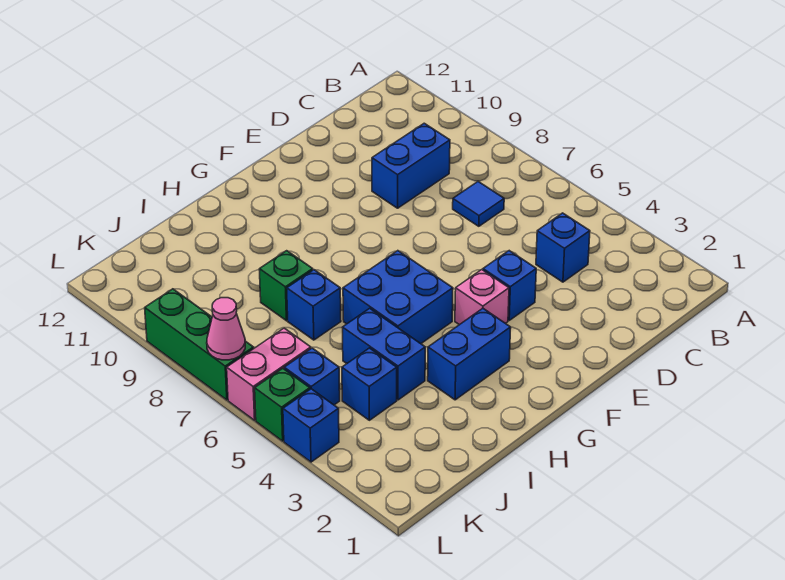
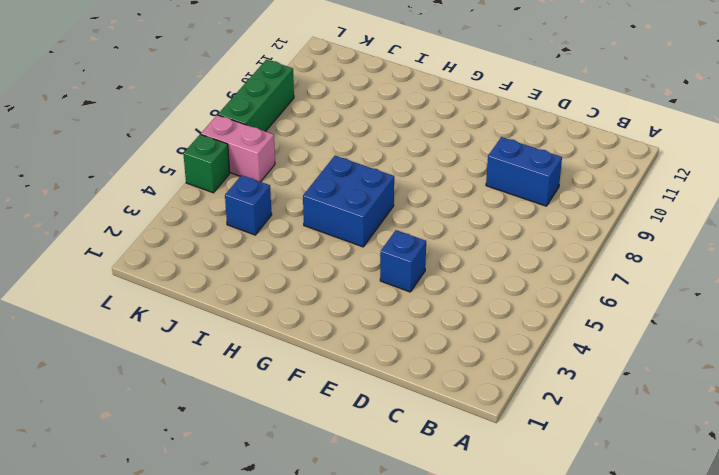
none -> blue brick C4 level 1
none -> blue tile C7 level 1
none -> pink brick F4 level 1

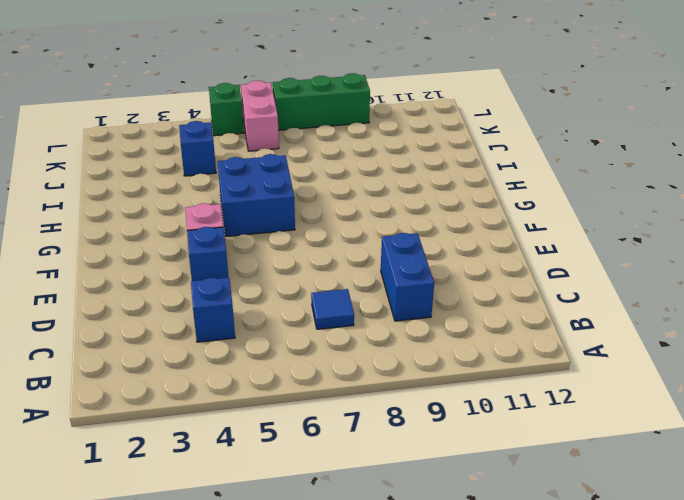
none -> blue brick G3:H3 level 1
none -> blue brick I4:I5 level 1
none -> blue brick I7 level 1

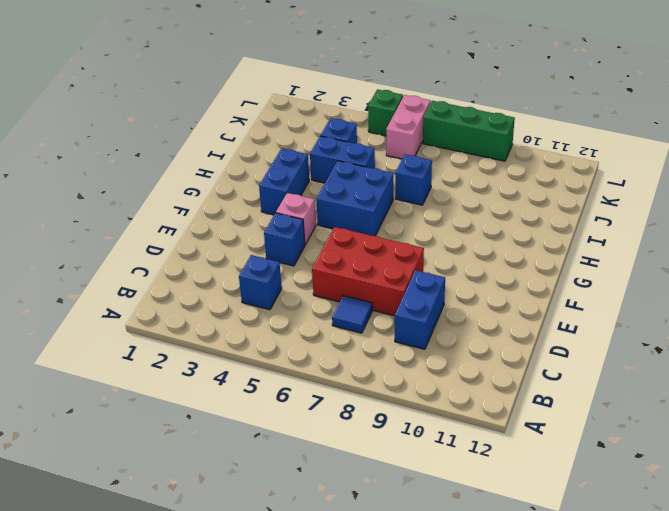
red brick D6:E8 level 1 -> none
none -> green brick I8 level 1
none -> blue brick K5 level 1
none -> blue brick L4 level 1

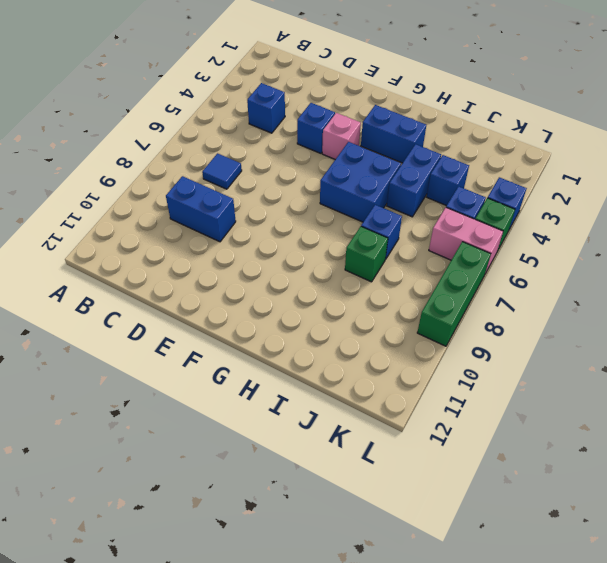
none -> pink cone L7 level 2

